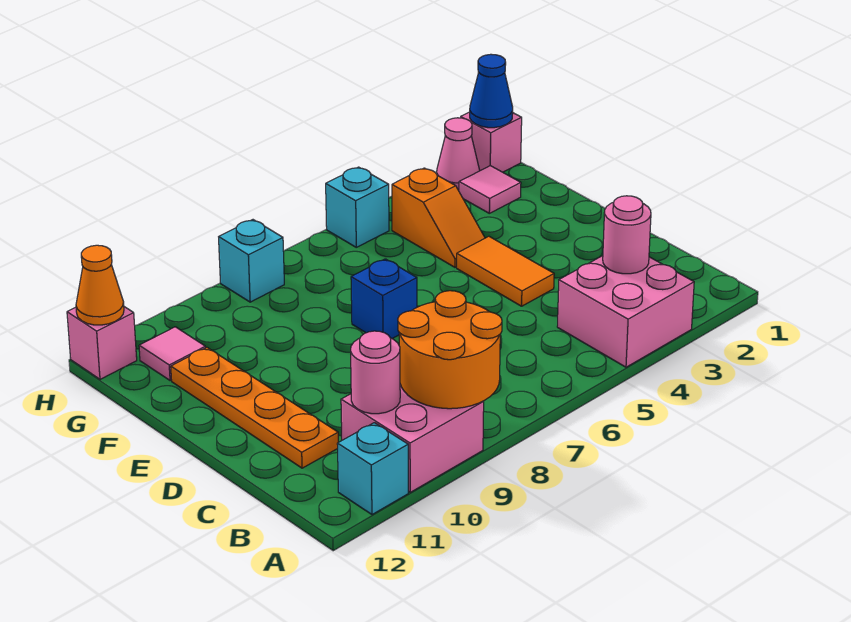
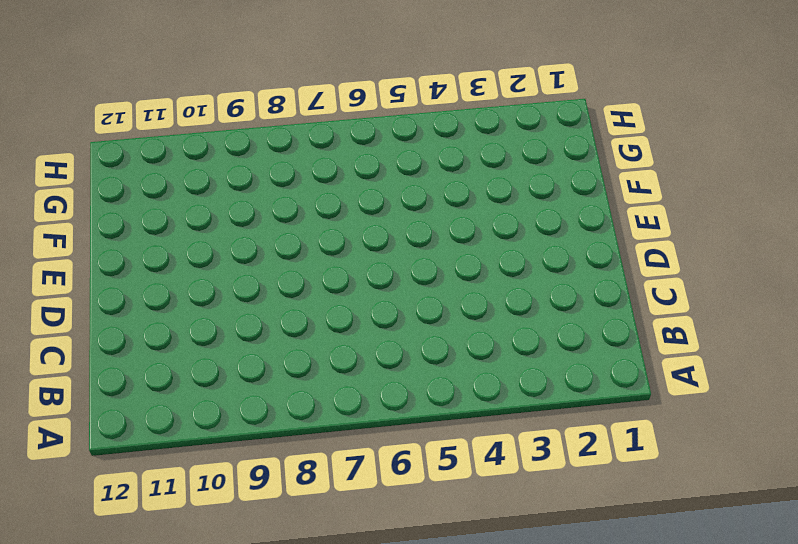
none -> pink brick A3:B4 level 1
none -> pink brick A9:B10 level 1
none -> cyan brick A11 level 1

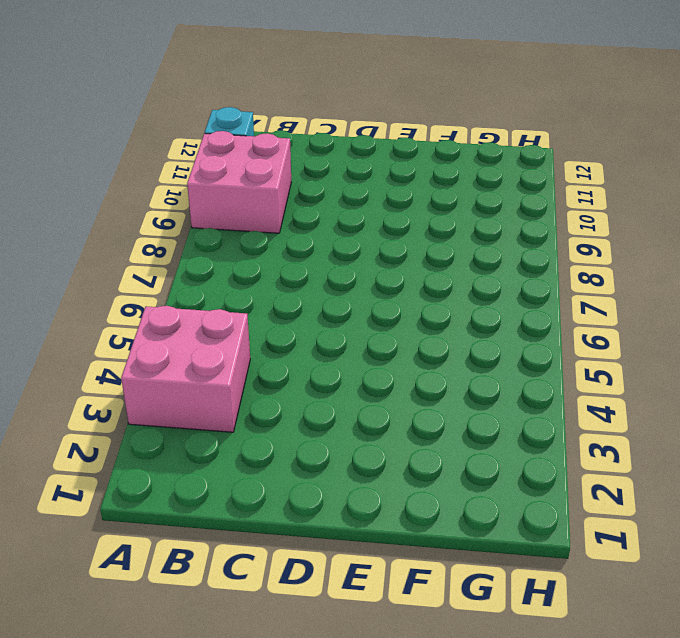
none -> orange plate C11:F11 level 1
none -> orange tile D4:E4 level 1
none -> blue brick E7 level 1

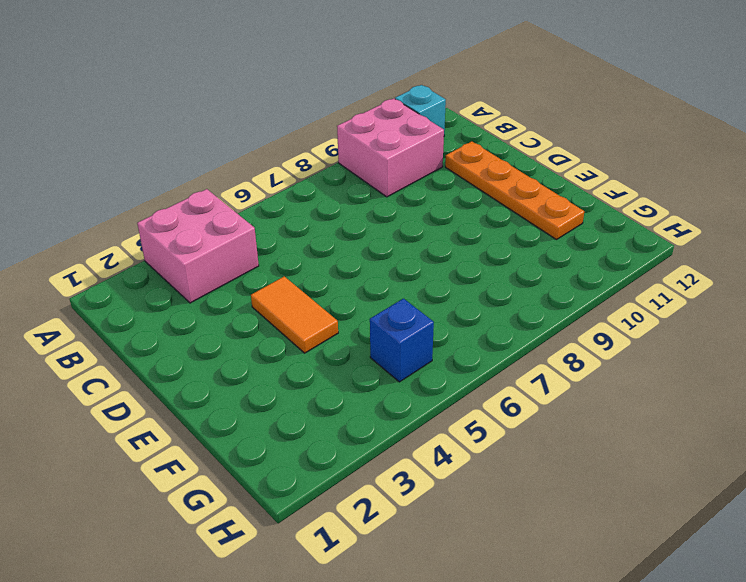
blue brick G5 level 1 -> blue brick E7 level 1
none -> orange slope F4:G4 level 1 top G
none -> pink tile G2 level 1
none -> pink tile G11 level 1

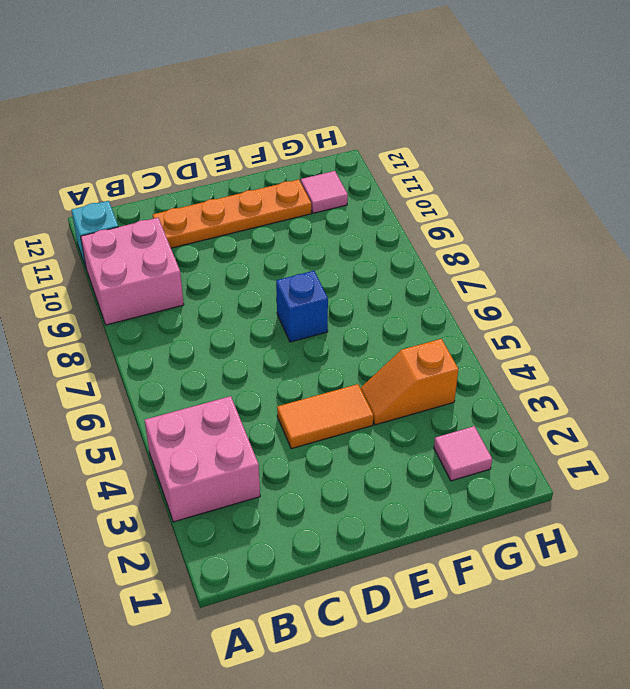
none -> pink brick H1 level 1
none -> pink cone H2 level 1
none -> cyan brick H5 level 1

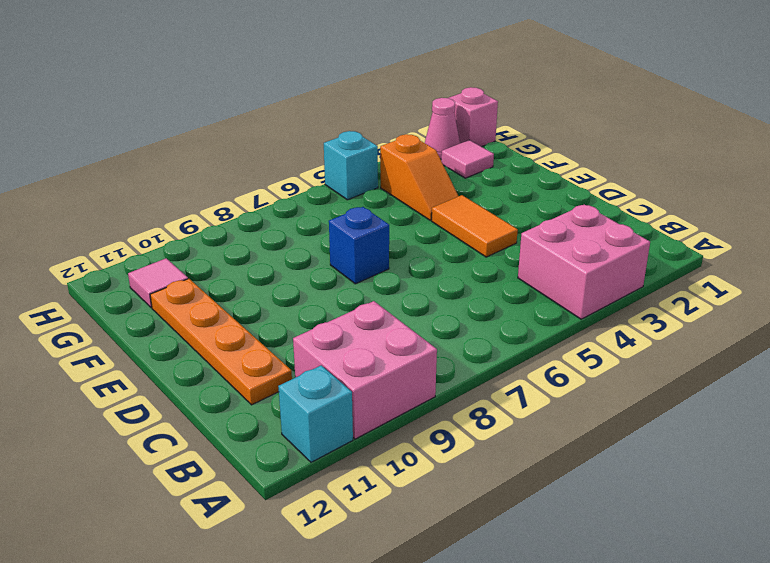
none -> cyan brick H8 level 1
none -> pink brick H12 level 1
none -> orange round brick A8:B9 level 2

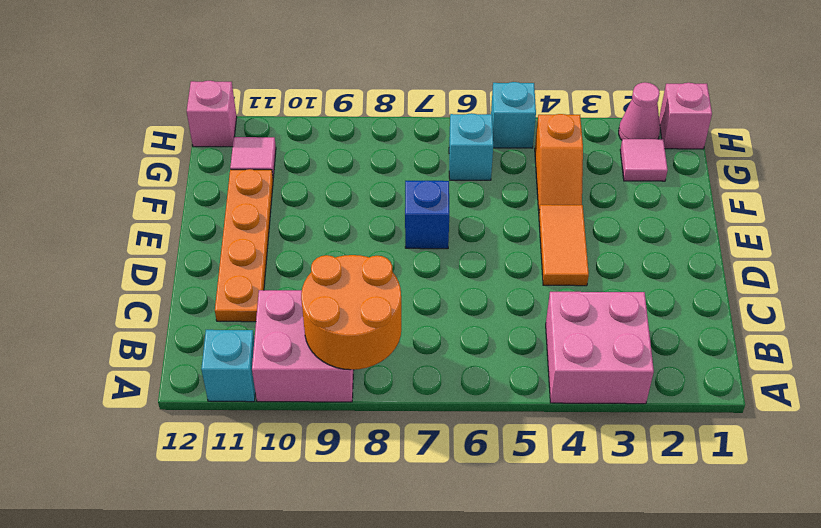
cyan brick G6 level 1 -> cyan brick H8 level 1
none -> pink round brick B3 level 2
none -> pink round brick B10 level 2
none -> blue cone H1 level 2

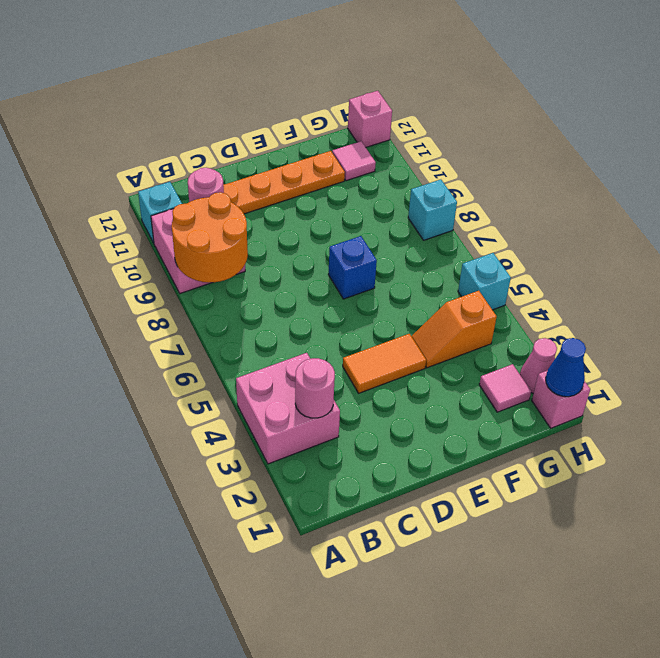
none -> orange cone H12 level 2

